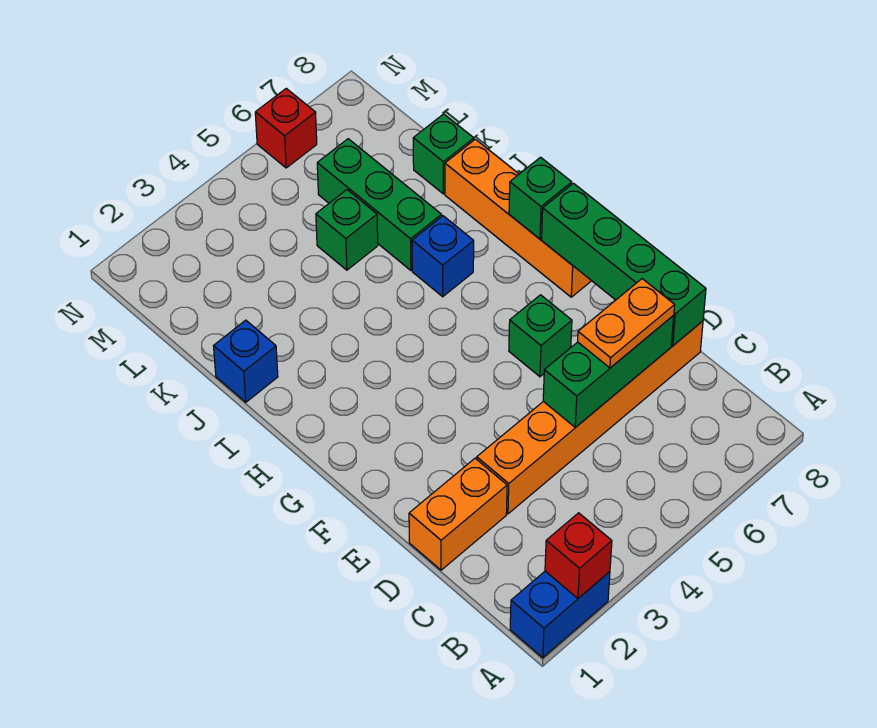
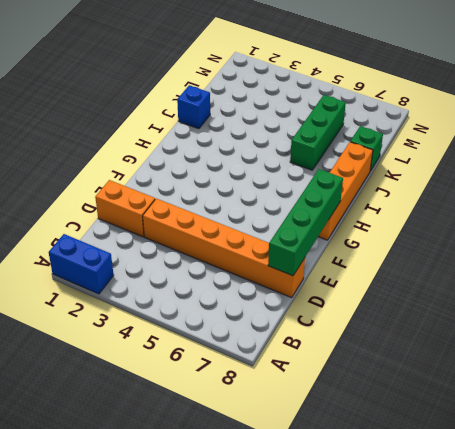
none -> green brick F6 level 1
none -> blue brick I6 level 1
none -> green brick K5 level 1

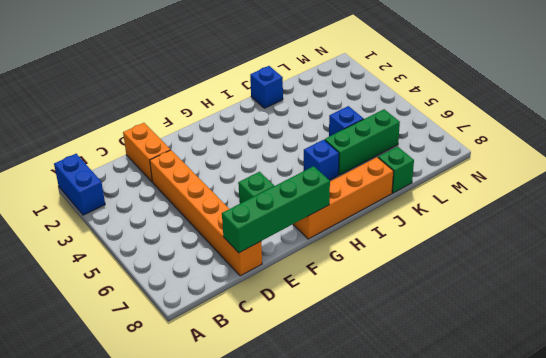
blue brick K5 level 1 -> green brick K5 level 1
none -> red brick N6 level 1
none -> red brick A2 level 2
none -> green brick D5:D7 level 2

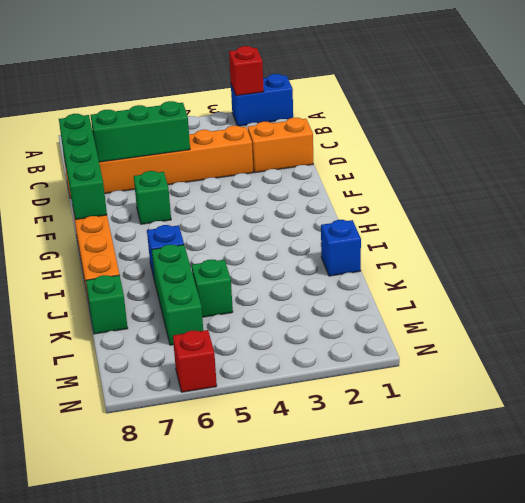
none -> green brick H8 level 2
none -> orange plate D6:D7 level 3

